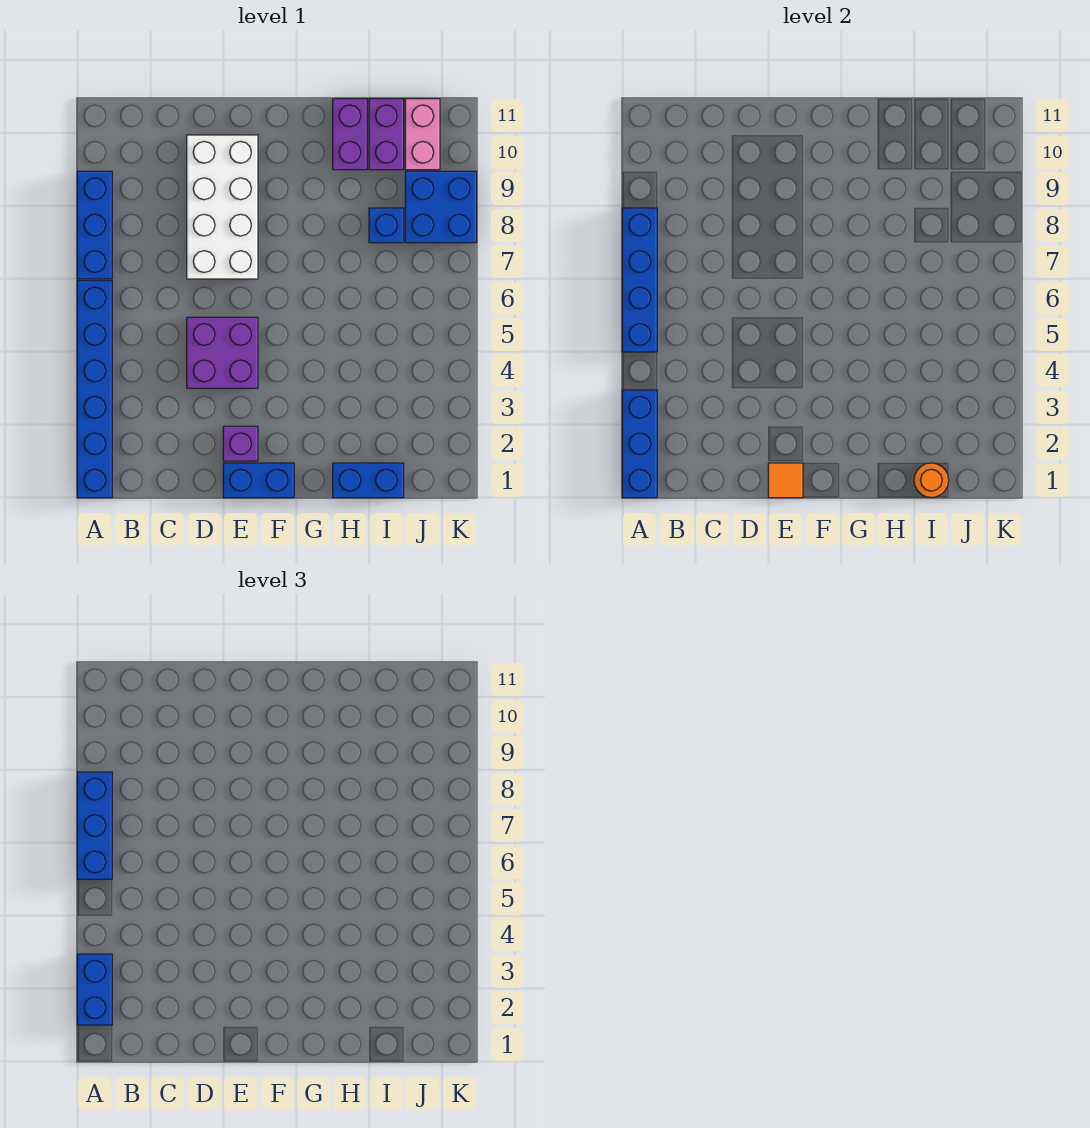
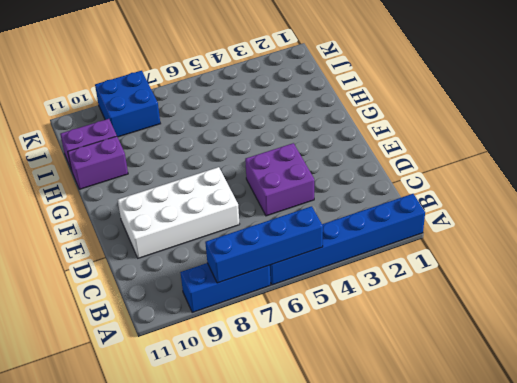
none -> blue brick E1:F1 level 1
none -> purple brick E2 level 1
none -> blue brick H1:I1 level 1

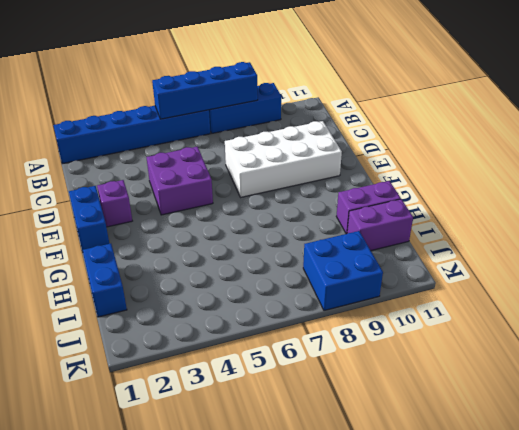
none -> blue brick I8 level 1
none -> pink brick J10:J11 level 1
none -> blue brick A1:A3 level 2

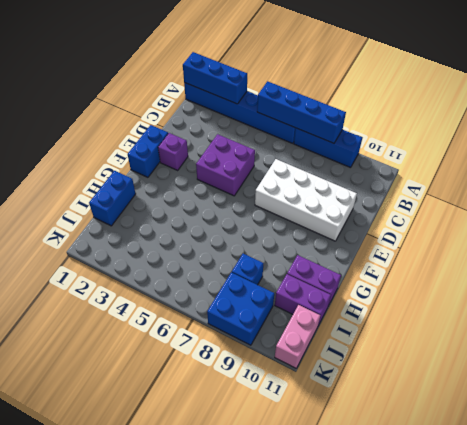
pink brick J11:K11 level 1 -> pink brick J10:J11 level 1
none -> orange tile E1 level 2
none -> orange round brick I1 level 2
none -> blue brick A2:A3 level 3

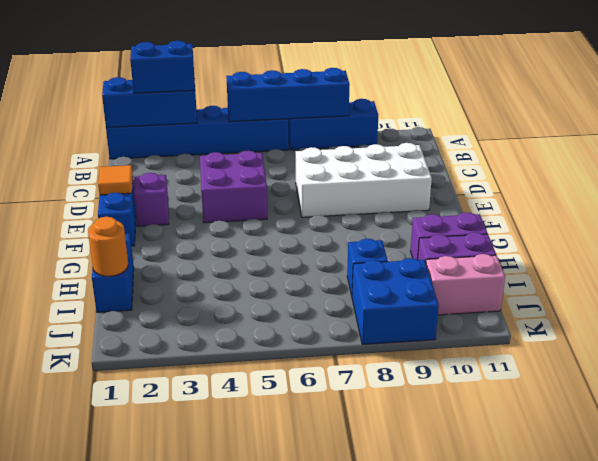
none -> blue brick A6:A8 level 3

